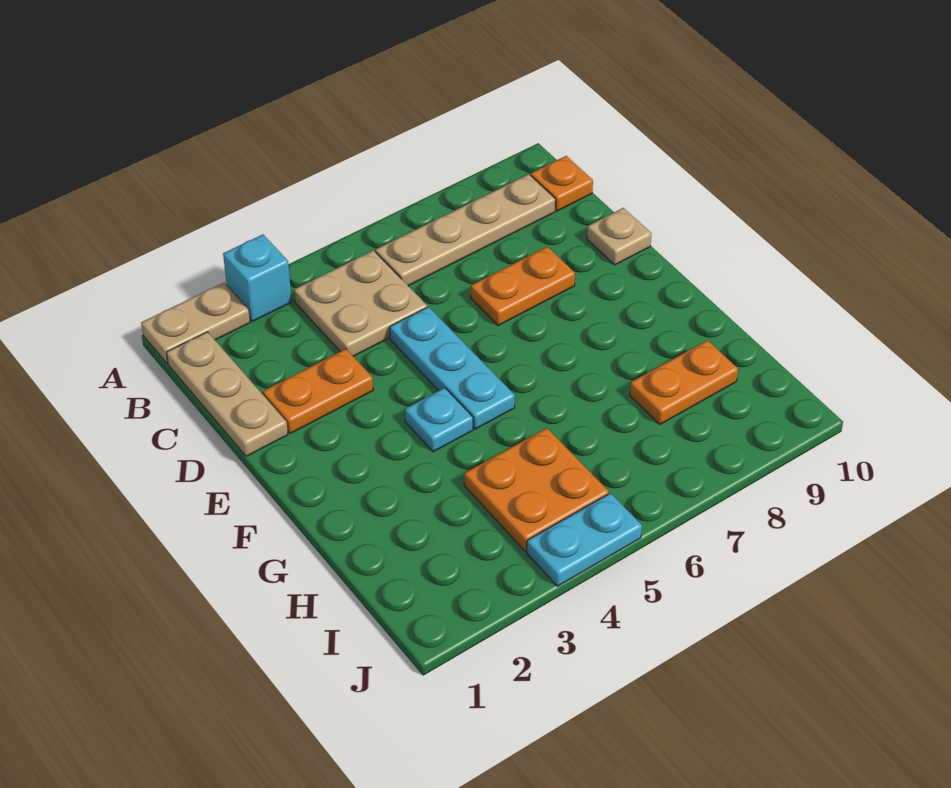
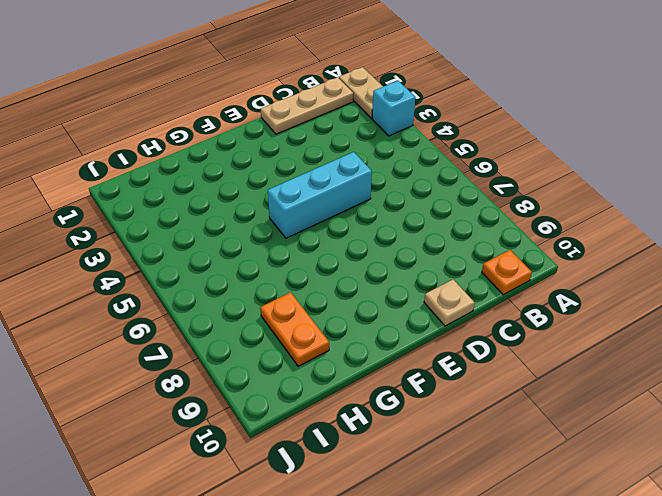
cyan brick D5:F5 level 1 -> cyan plate D5:F5 level 1
none -> tan plate B4:C5 level 1
none -> tan plate B6:B9 level 1
none -> orange plate D2:D3 level 1

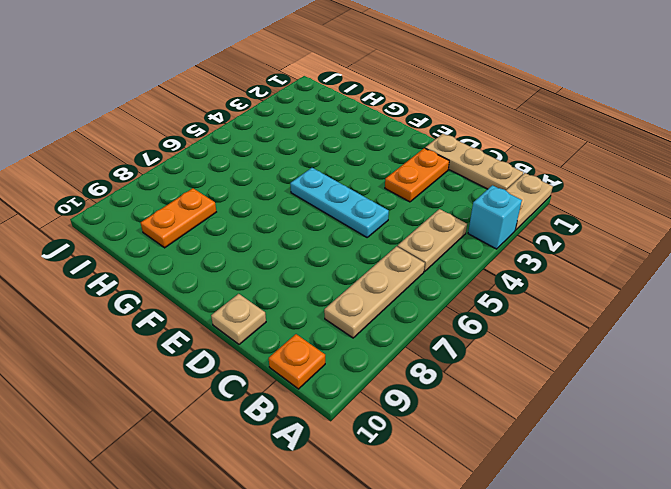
tan plate B4:B5 level 1 -> tan plate B4:C5 level 1
tan plate B6:B8 level 1 -> tan plate B6:B9 level 1
none -> orange plate D7:D8 level 1
none -> cyan plate F4 level 1
none -> orange plate H4:I5 level 1

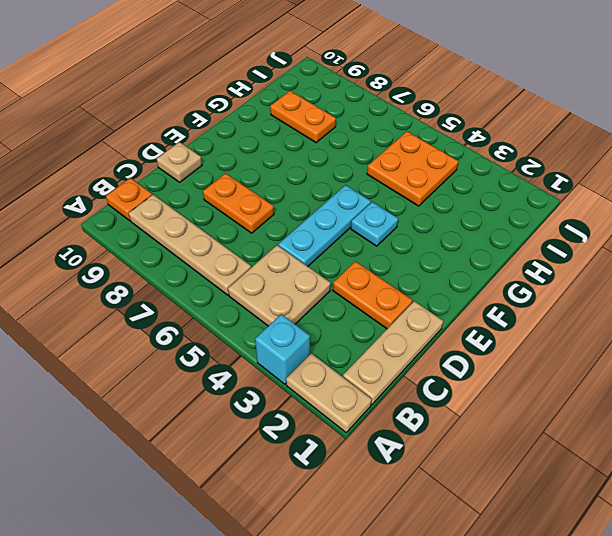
none -> cyan plate J4:J5 level 1

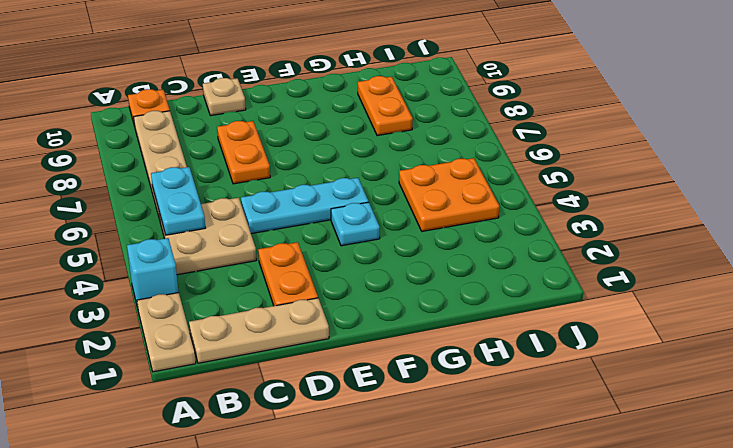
cyan plate B5:B6 level 2 -> cyan plate J4:J5 level 1

